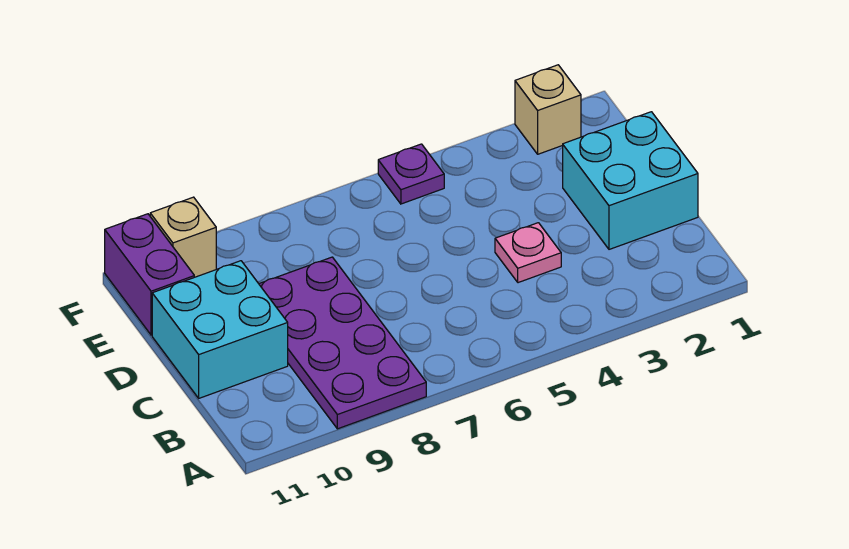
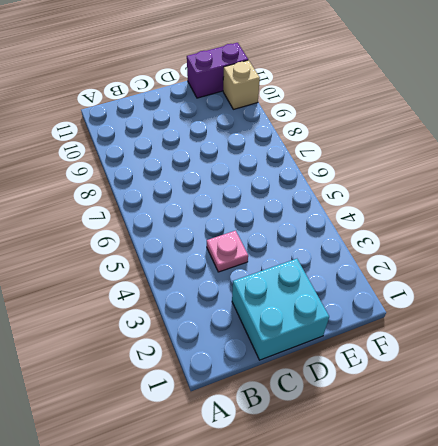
none -> purple plate A8:D9 level 1
none -> cyan brick C10:D11 level 1

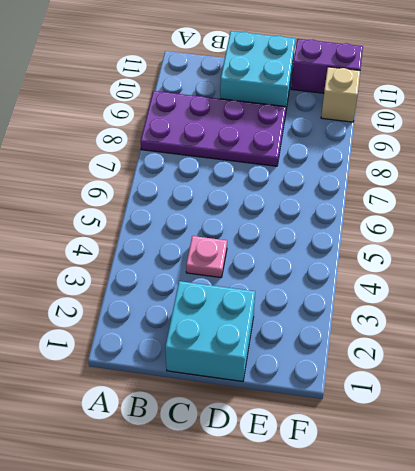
none -> tan brick F2 level 1
none -> purple plate F5 level 1

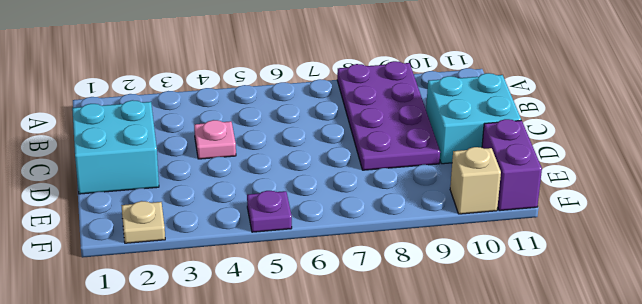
tan plate F2 level 1 -> tan brick F2 level 1

